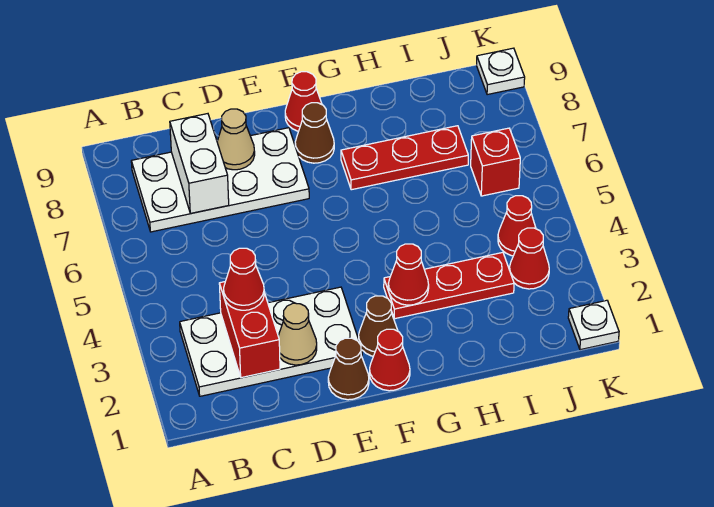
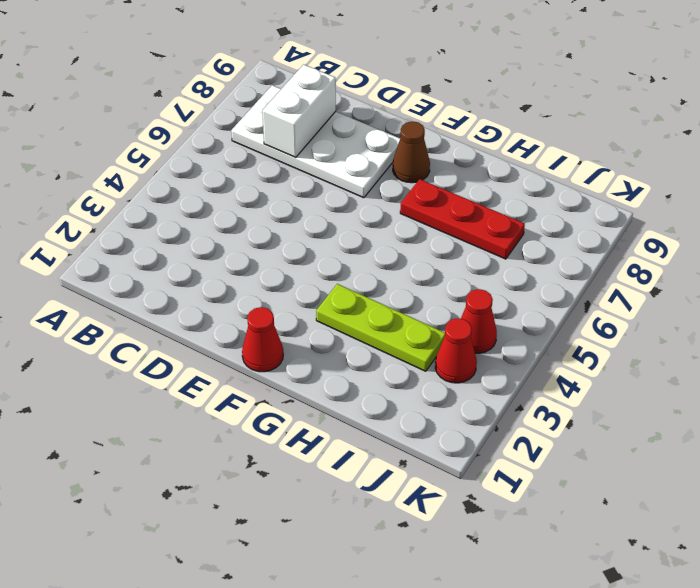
lime plate G3:I3 level 1 -> red plate G3:I3 level 1
none -> white plate B2:E3 level 1
none -> brown cone E1 level 1
none -> brown cone F2 level 1

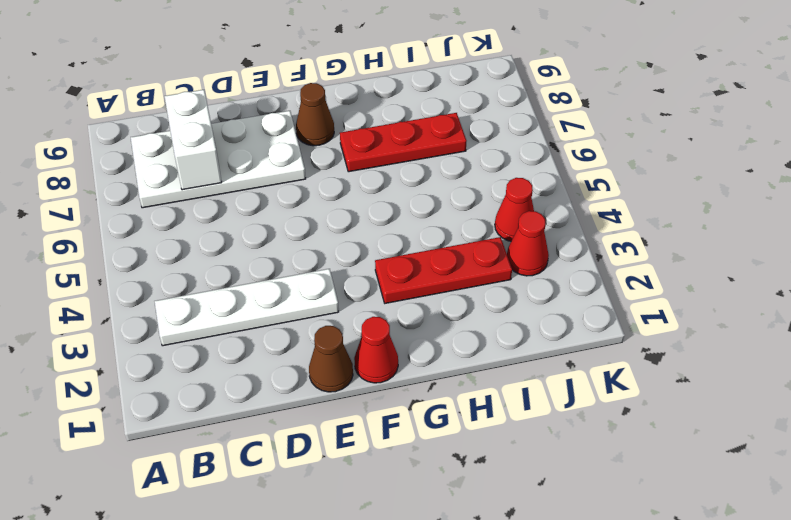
white plate B3:E3 level 1 -> white plate B2:E3 level 1
none -> brown cone F2 level 1
none -> red cone F9 level 1
none -> red brick J6 level 1

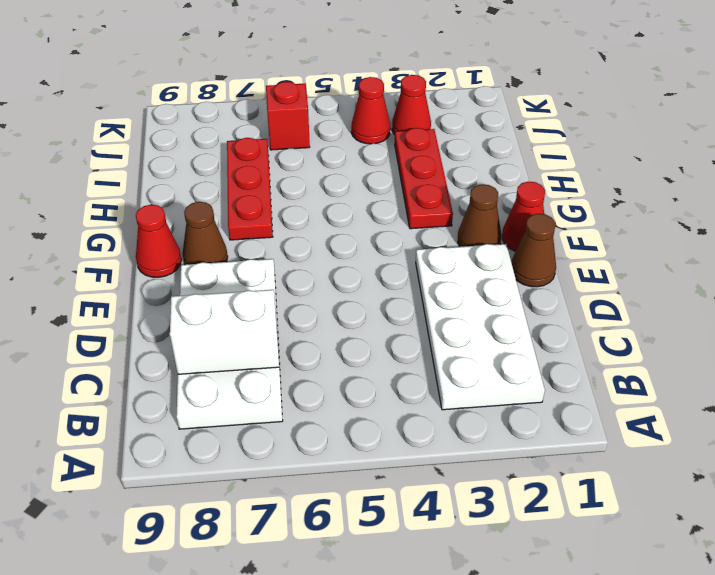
none -> white plate K1 level 1
none -> white plate K9 level 1
none -> red brick C2:C3 level 2

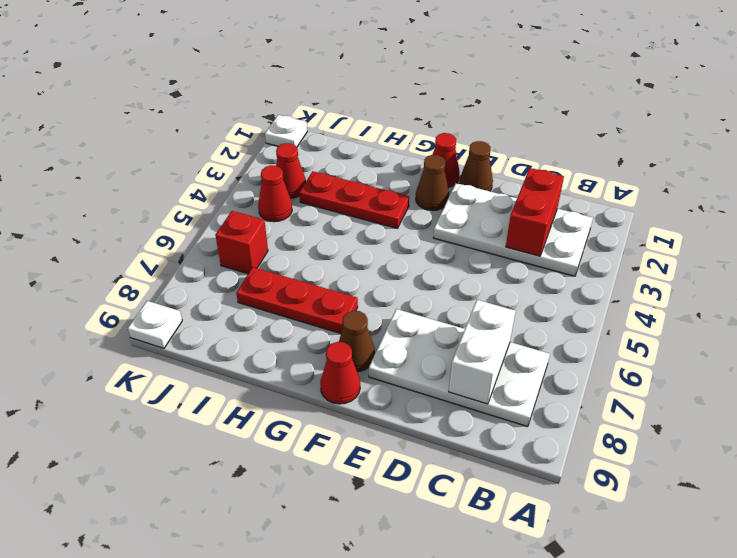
none -> tan cone D2 level 2
none -> tan cone D8 level 2
none -> red cone G3 level 2

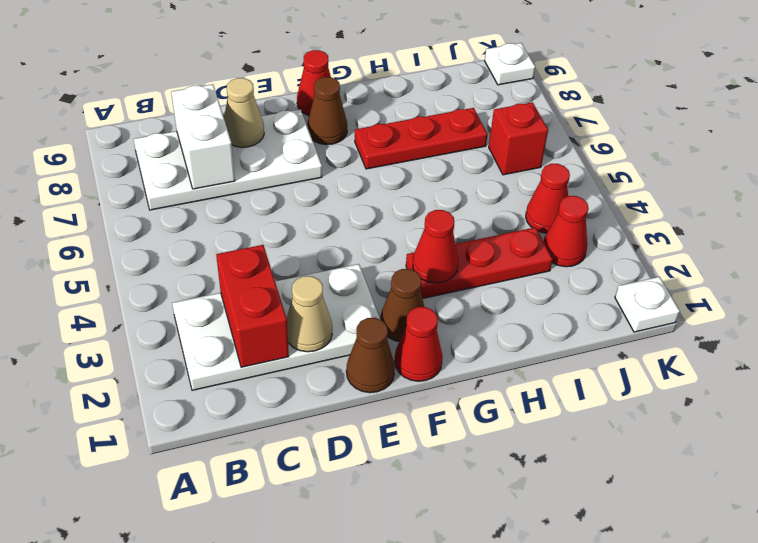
none -> red cone C3 level 3

